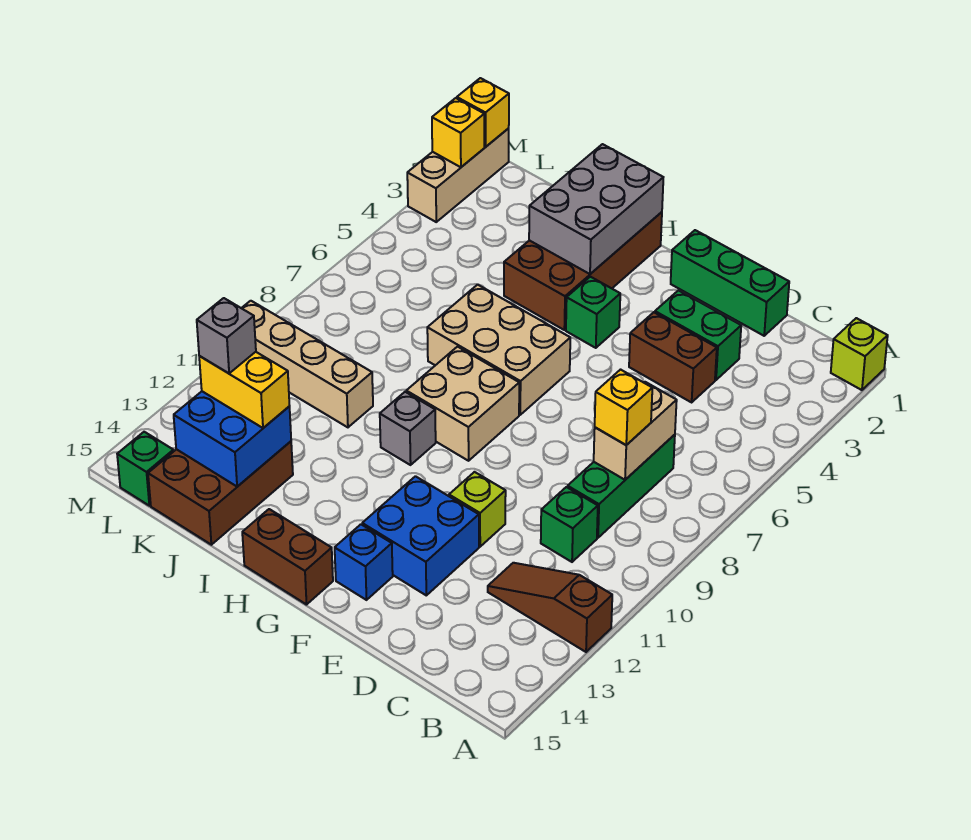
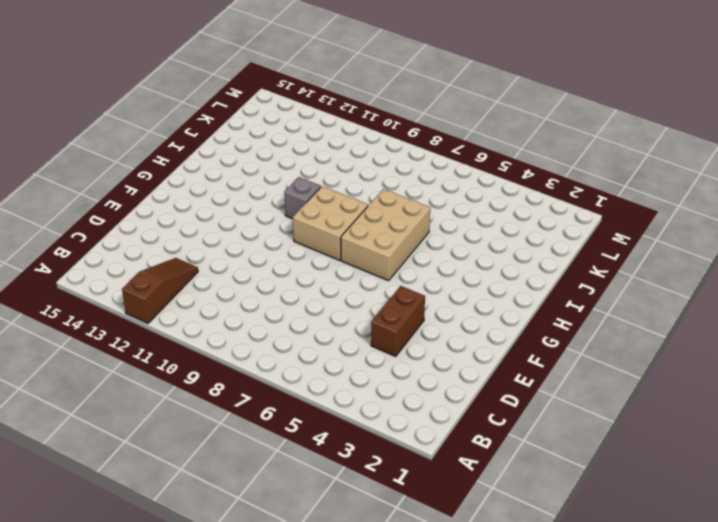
none -> lime brick A1 level 1
none -> green brick C7:C9 level 1
none -> green brick C10 level 1

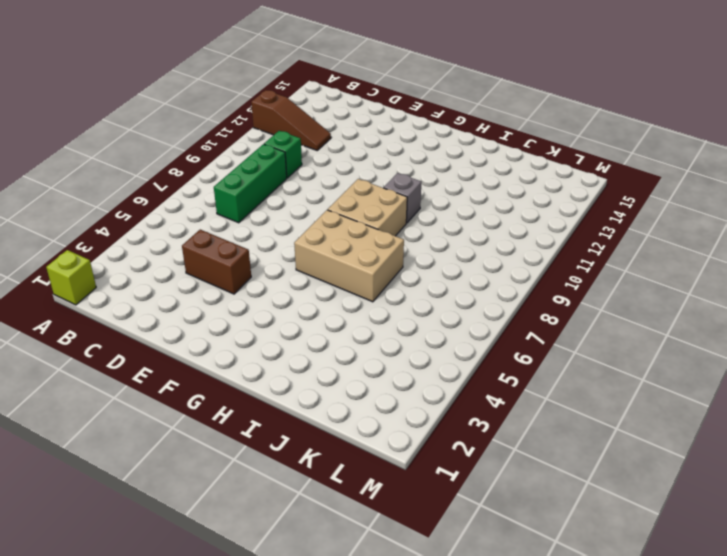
none -> green brick D1:F1 level 1
none -> green brick D3:E3 level 1
none -> lime brick E11 level 1

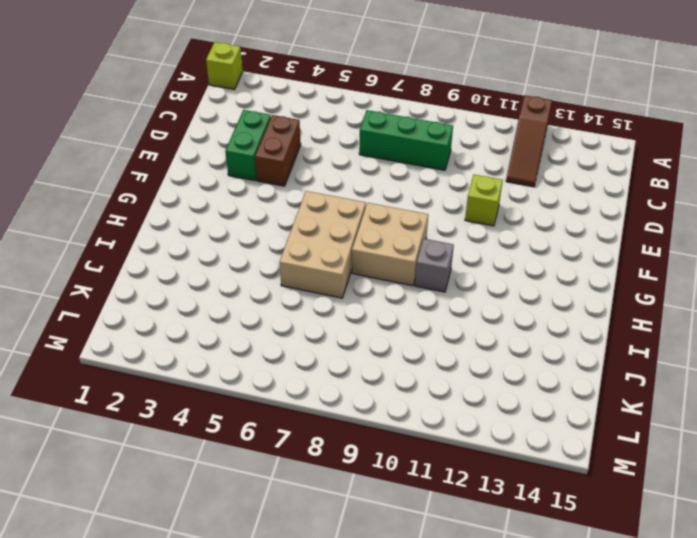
none -> green brick C10 level 1
none -> green brick D1:F1 level 1
none -> blue brick E12:F13 level 1

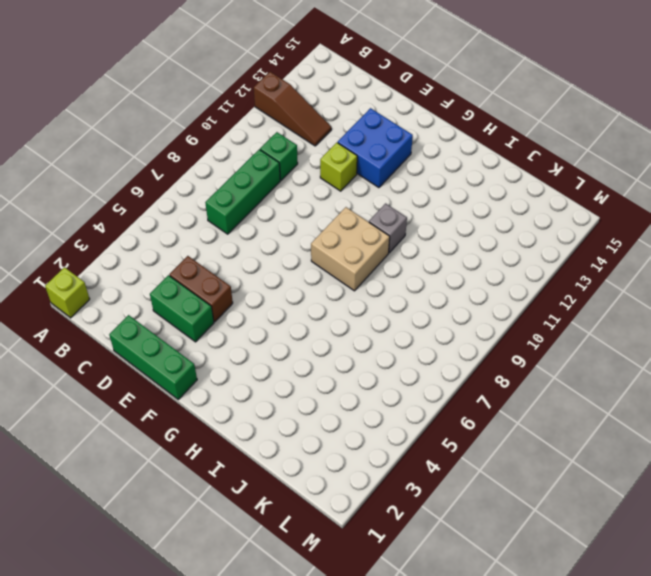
none -> blue brick F14 level 1
none -> green brick G4 level 1
none -> tan brick G6:I7 level 1

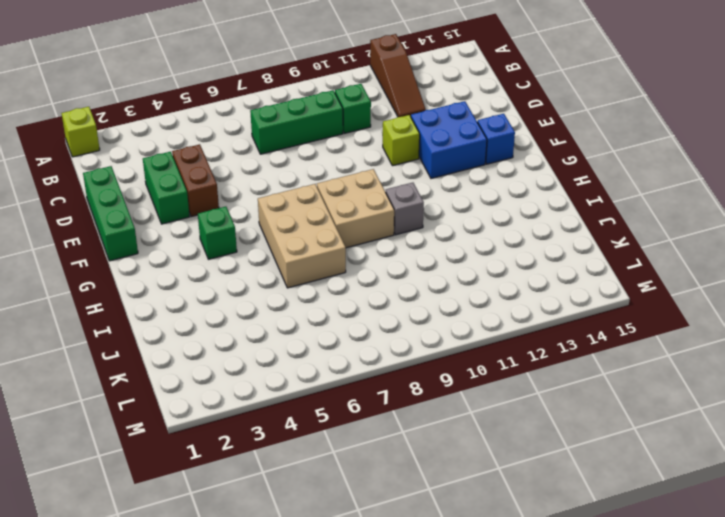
none -> brown brick G15:H15 level 1
none -> brown brick H1:I4 level 1
none -> tan brick J10:M10 level 1

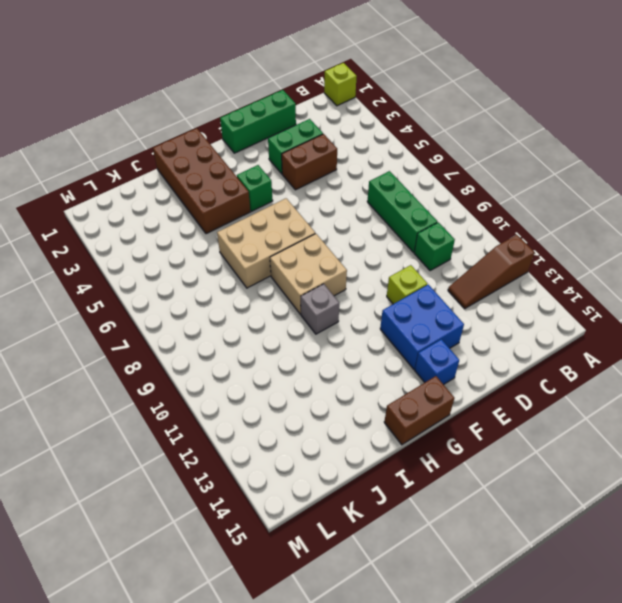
none -> tan brick J10:M10 level 1
none -> brown brick J13:K15 level 1
none -> green brick L15 level 1

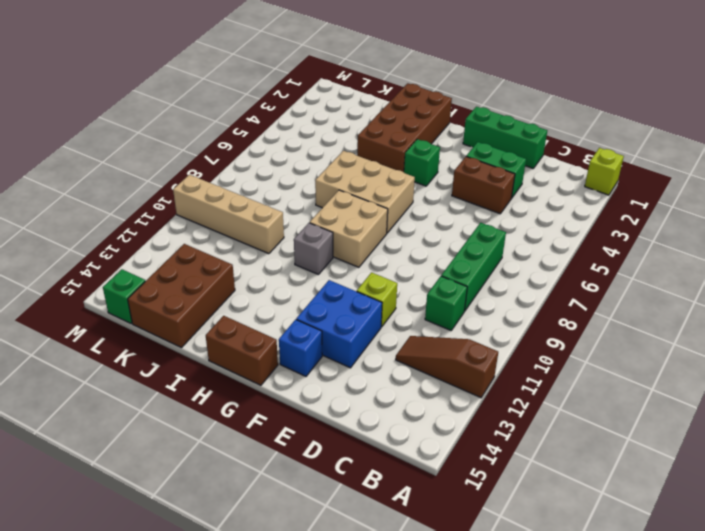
none -> tan brick M1:M3 level 1
none -> tan brick C7:C8 level 2
none -> grey brick H1:I3 level 2

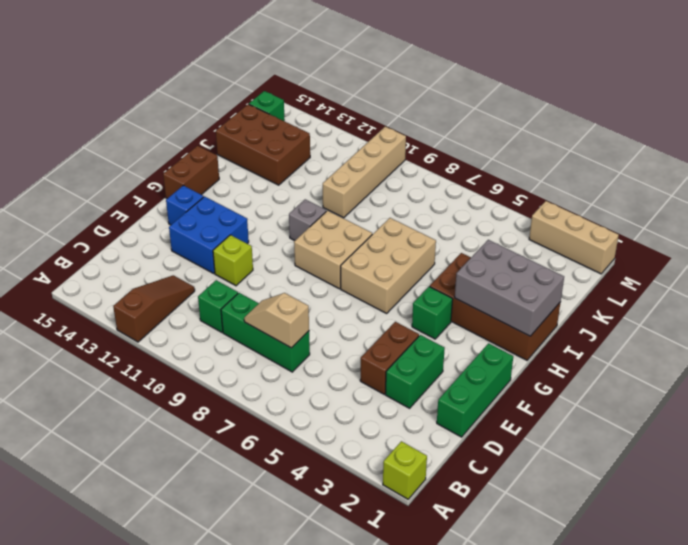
tan slope C7:C8 level 2 top 7 -> tan brick C7:C8 level 2
none -> blue brick J13:K14 level 2
none -> yellow brick M1 level 2
none -> yellow brick M2 level 2

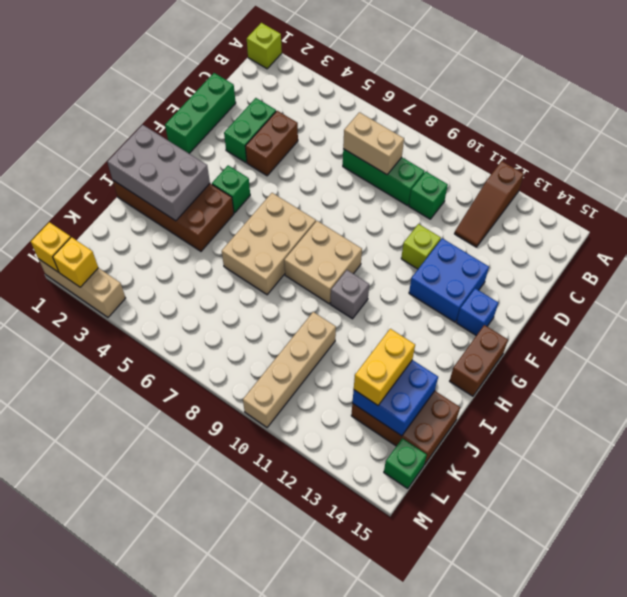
none -> yellow brick C8 level 3
none -> grey brick K13 level 4

